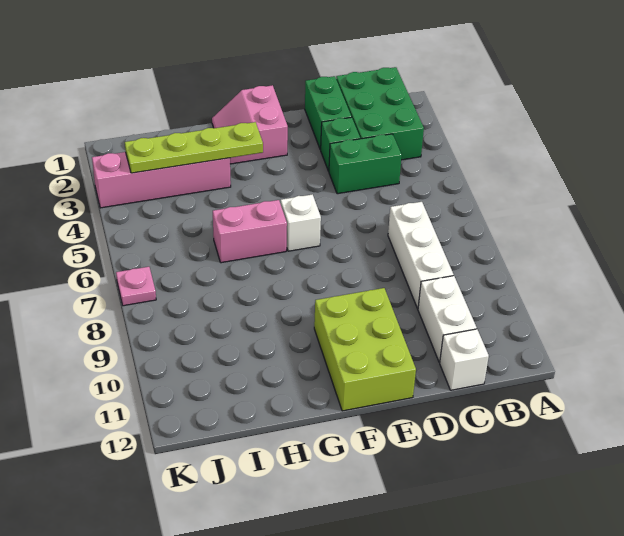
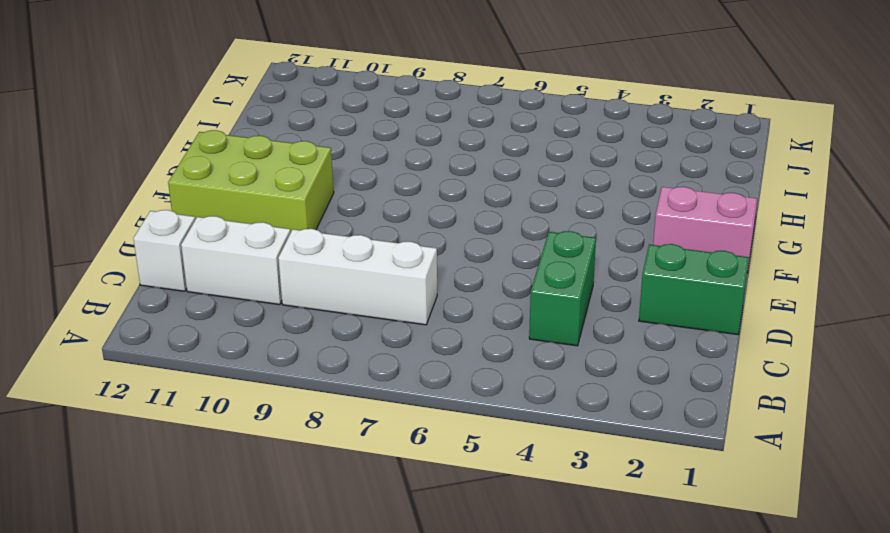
none -> green brick B1:C3 level 1
none -> green brick D3 level 1
none -> white brick F6 level 1

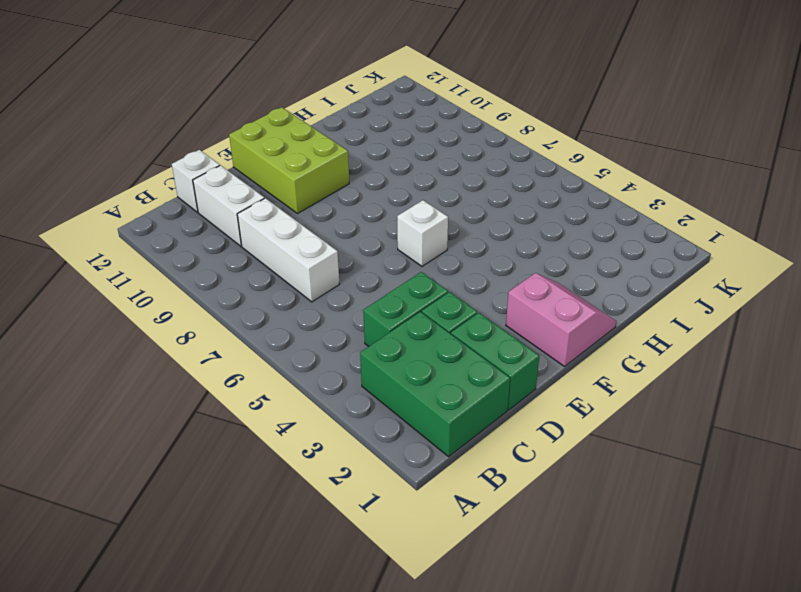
none -> pink brick G6:H6 level 1
none -> pink brick H3:K3 level 1
none -> pink plate K7 level 1

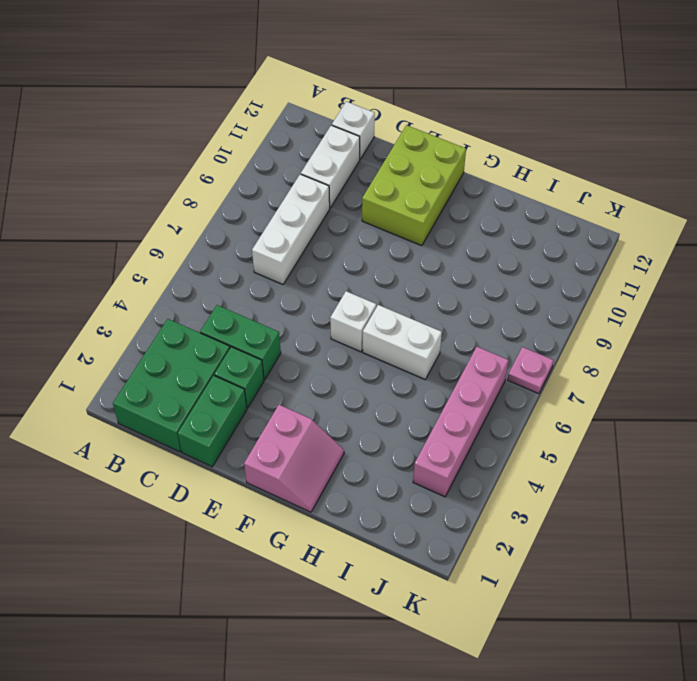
white brick G6:H6 level 1 -> pink brick G6:H6 level 1
pink brick J3:J6 level 1 -> pink brick H3:K3 level 1
none -> lime plate G3:J3 level 2

